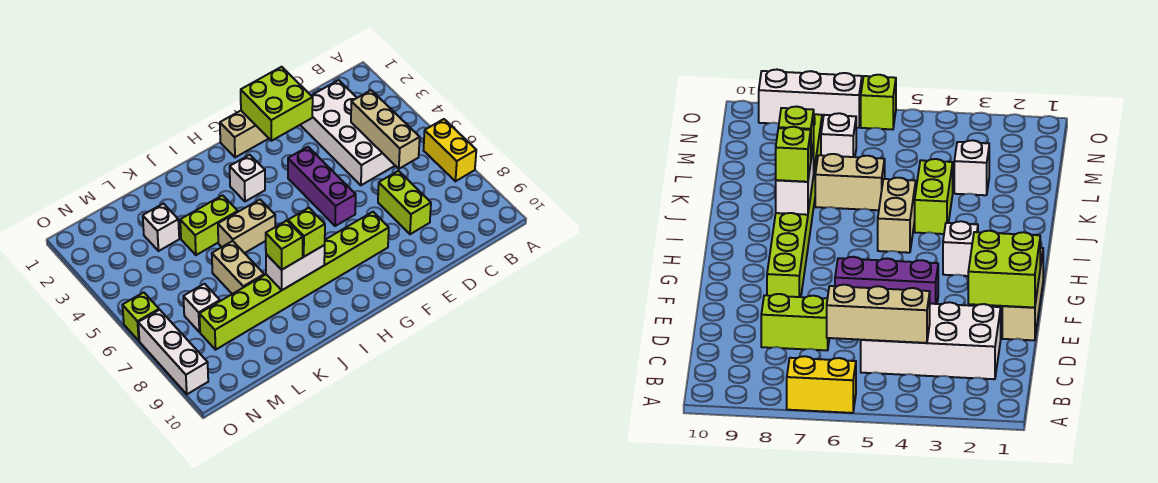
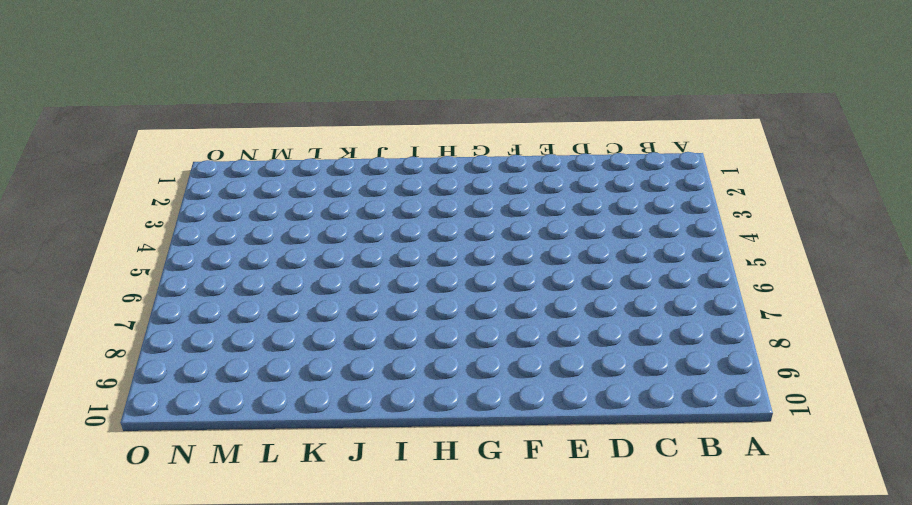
none -> yellow brick A6:A7 level 1
none -> white brick C2:D5 level 1
none -> lime brick D7:D8 level 1

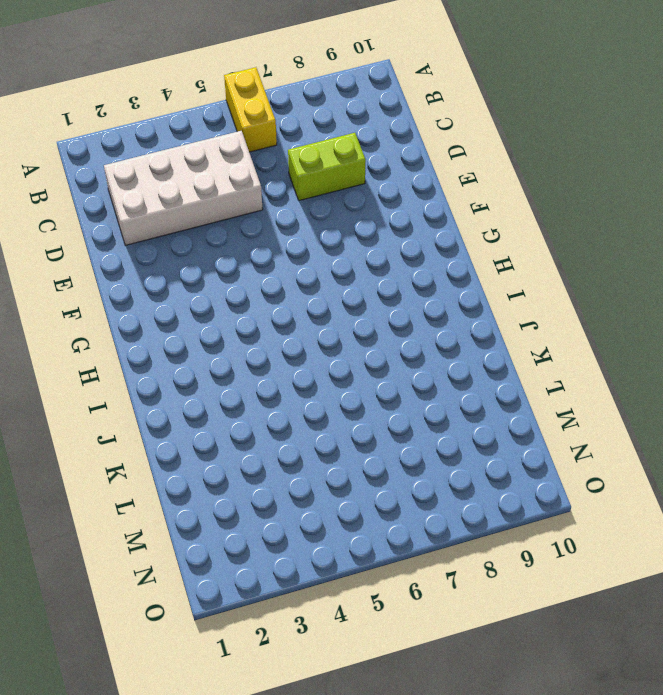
yellow brick A6:B6 level 1 -> yellow brick A6:A7 level 1
none -> tan brick E1:G1 level 1
none -> purple brick F4:F6 level 1
none -> lime brick F8:M8 level 1

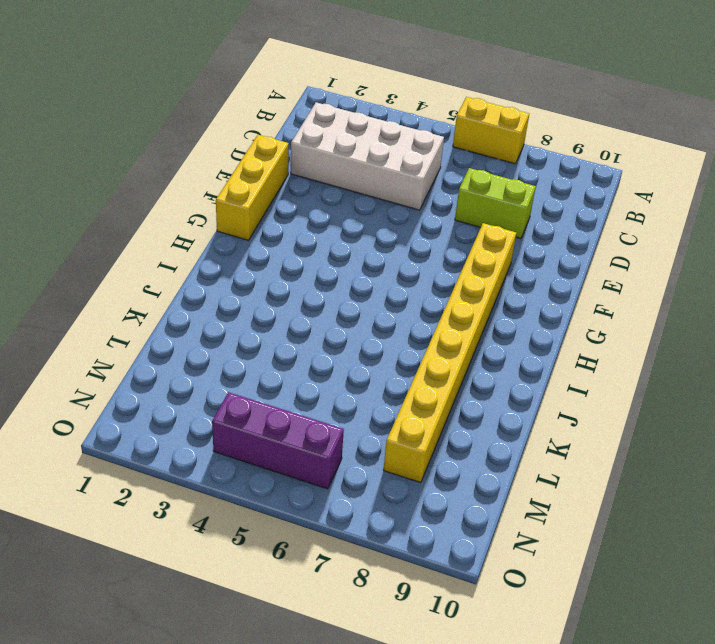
yellow brick E1:G1 level 1 -> tan brick E1:G1 level 1
yellow brick F8:M8 level 1 -> lime brick F8:M8 level 1
purple brick N4:N6 level 1 -> purple brick F4:F6 level 1
none -> white brick H3 level 1
none -> tan brick I5:J5 level 1
none -> lime brick J4:K4 level 1

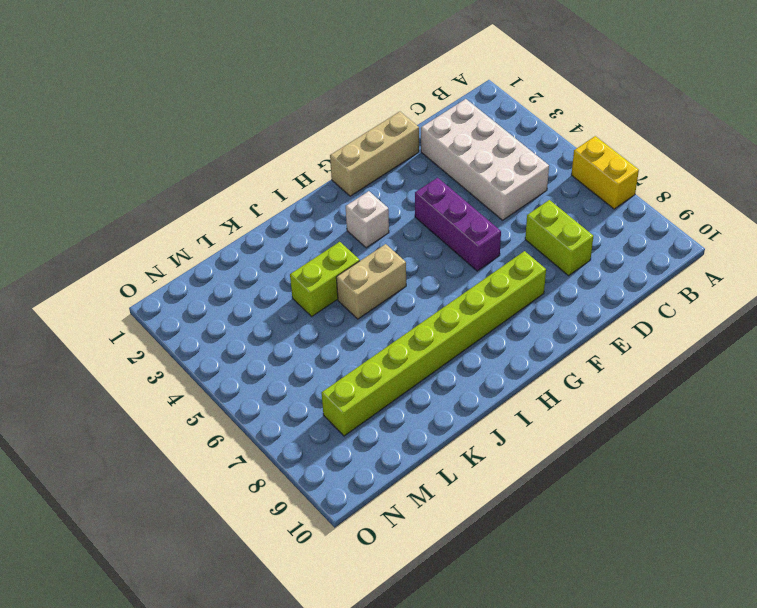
none -> tan brick K6:K7 level 1
none -> white brick L3 level 1
none -> white brick M7 level 1

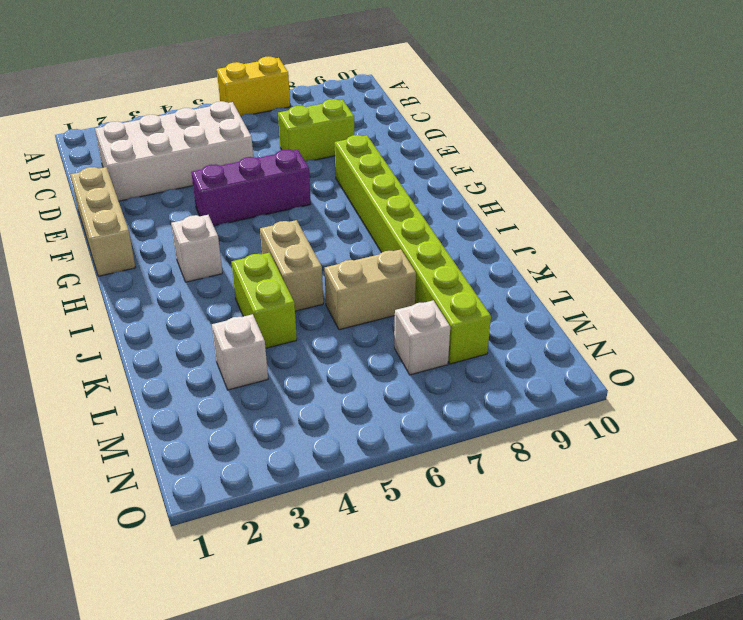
none -> lime brick O6 level 1
none -> white brick O7:O9 level 1
none -> tan brick C4:C6 level 2

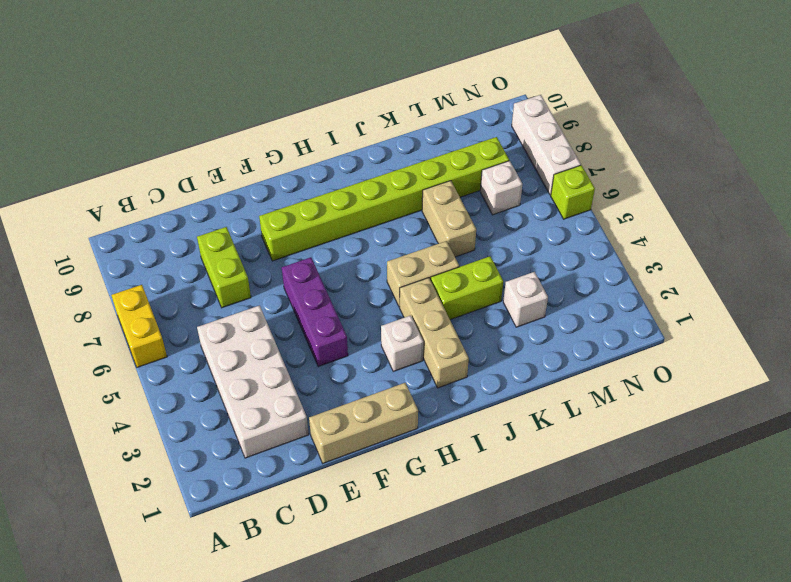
tan brick I2:I4 level 1 -> tan brick C4:C6 level 2
none -> lime brick E1:F2 level 2
none -> white brick I8:J8 level 2
none -> lime brick I8 level 3

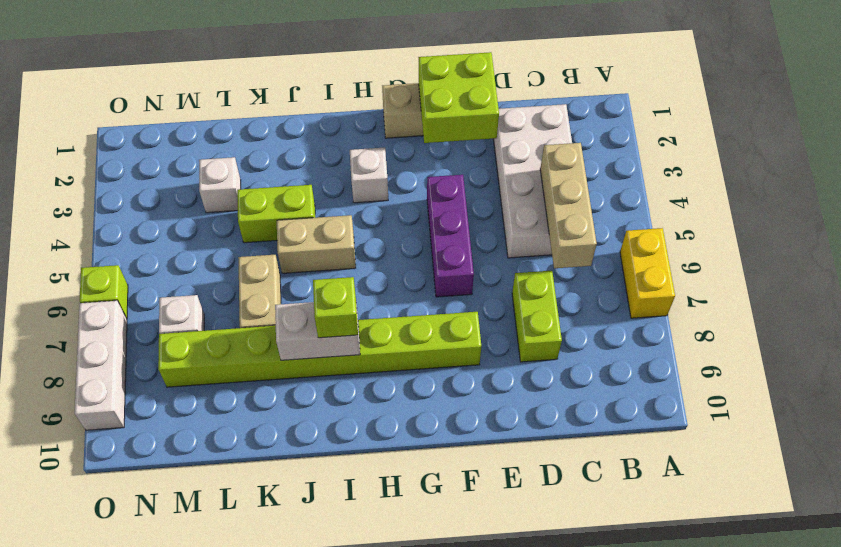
none -> lime brick J8 level 3

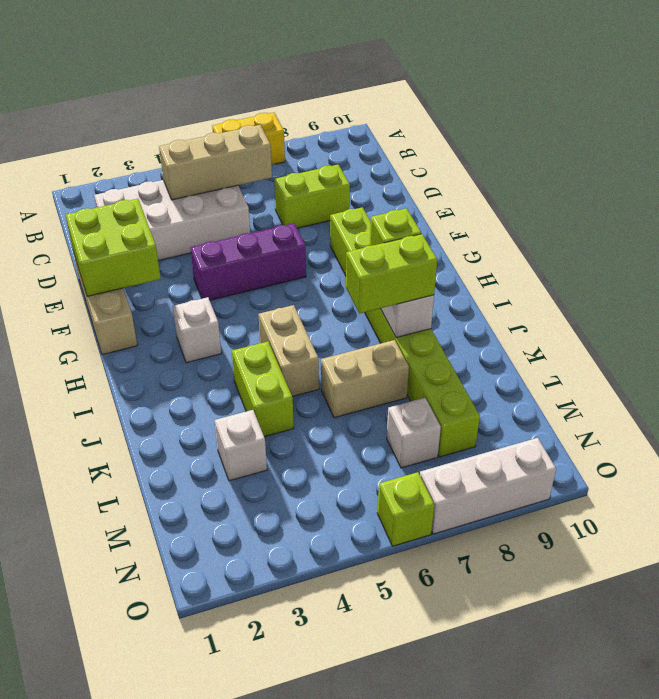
lime brick J7:J8 level 3 -> lime brick J8 level 3

